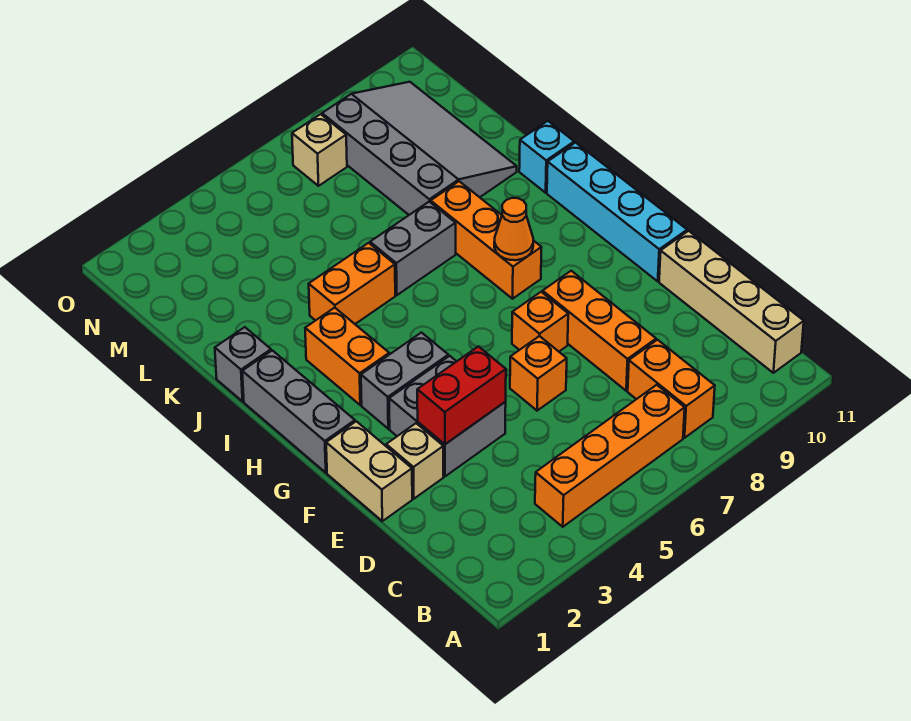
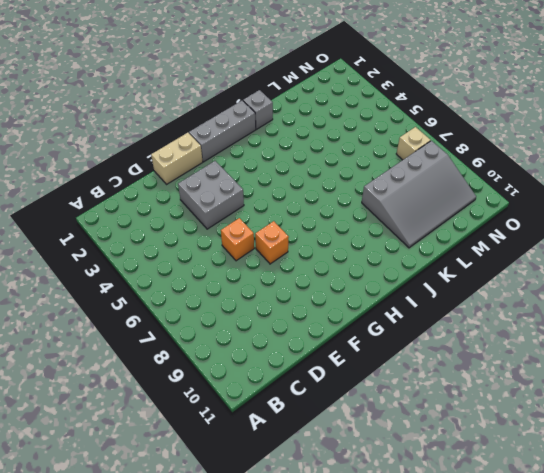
none -> orange brick B4:B7 level 1
none -> orange brick B8:C8 level 1
none -> tan brick B11:E11 level 1

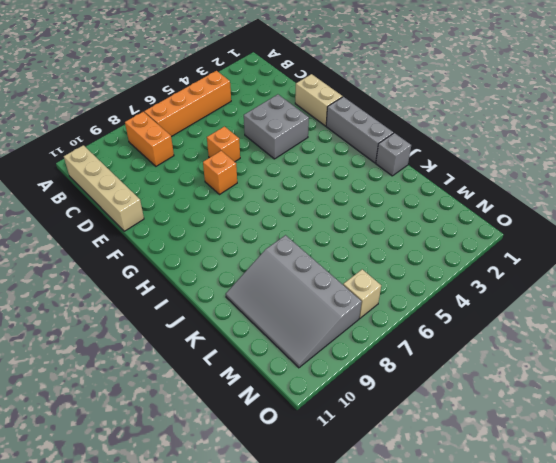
none -> orange brick D8:F8 level 1
none -> tan brick E2 level 1
none -> cyan brick F11:I11 level 1

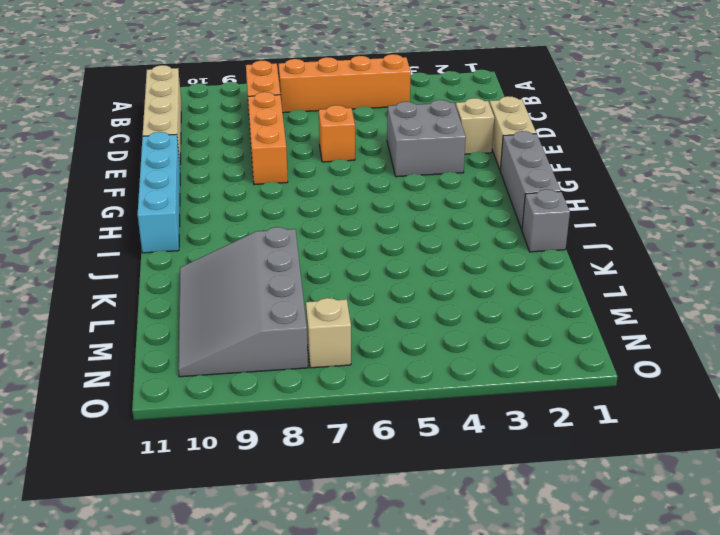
none -> orange brick F7 level 1
none -> grey brick G3:G4 level 1
none -> orange brick H3:I3 level 1

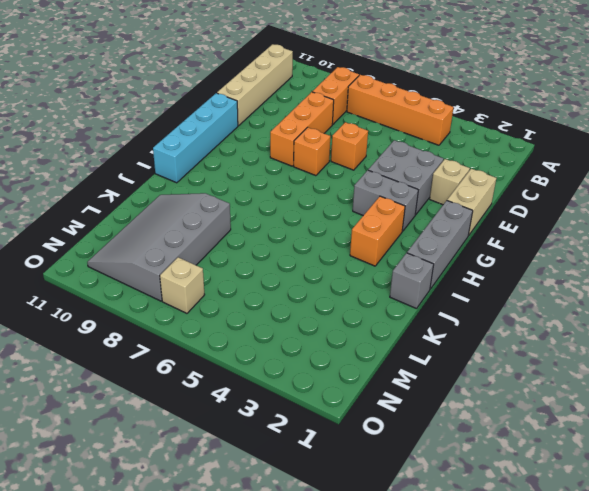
none -> orange brick H8:J8 level 1
none -> orange brick J4:J5 level 1
none -> grey brick J6:J7 level 1

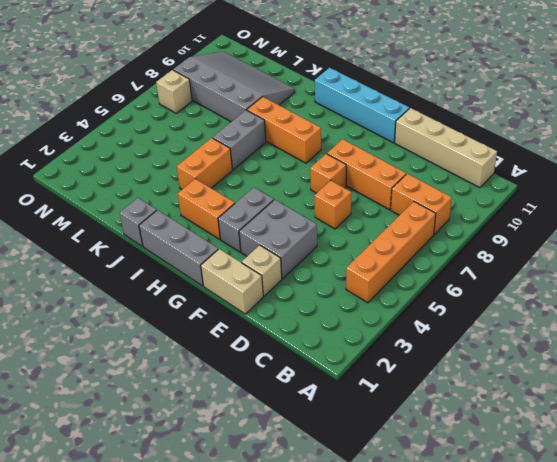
none -> cyan brick J11 level 1
none -> red brick E3:E4 level 2
none -> orange cone H8 level 2

